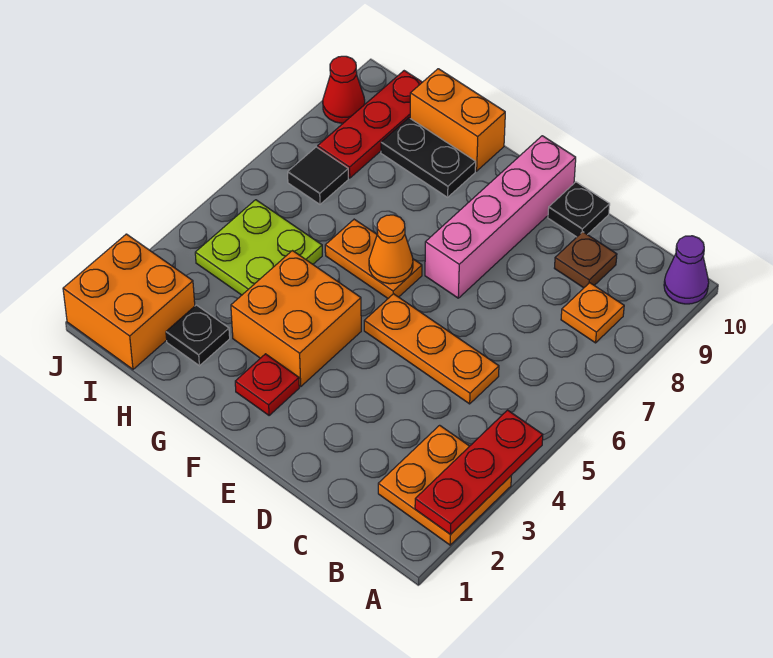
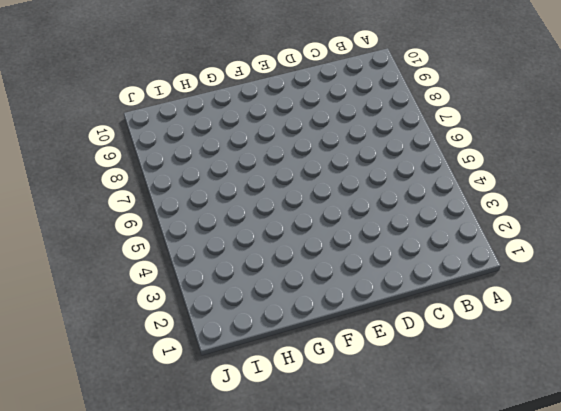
none -> orange plate A2:B3 level 1
none -> purple cone A10 level 1
none -> orange plate B8 level 1

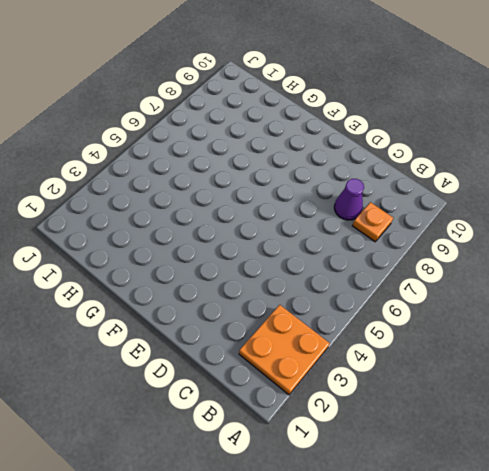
purple cone C8 level 1 -> purple cone A10 level 1
none -> orange plate C5:E5 level 1
none -> brown plate C9 level 1
none -> black plate D10 level 1

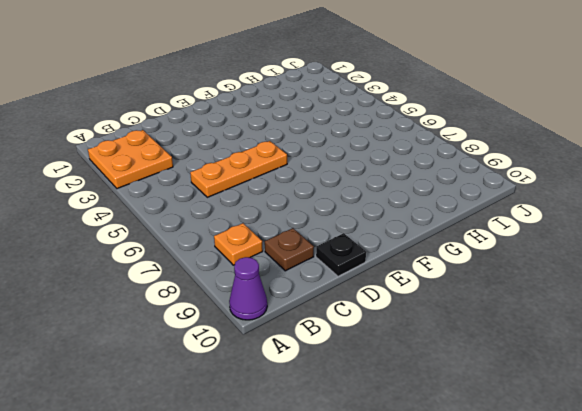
none -> pink brick E7:E10 level 1
none -> red plate F2 level 1
none -> orange brick F3:G4 level 1

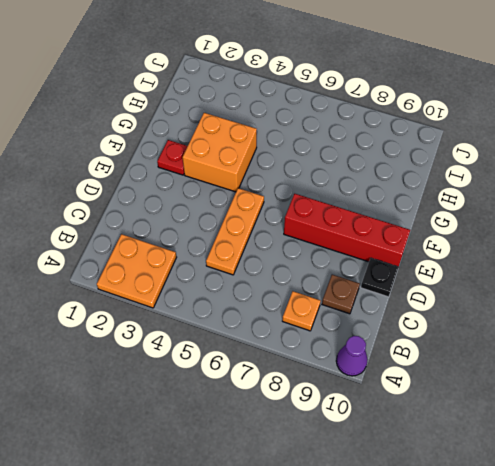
red brick E7:E10 level 1 -> pink brick E7:E10 level 1
none -> orange plate F6:G6 level 1
none -> black plate G9:H9 level 1
none -> orange brick G10:H10 level 1

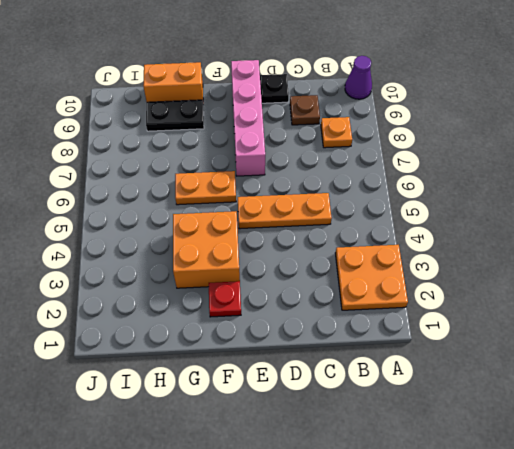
none -> black plate H2 level 1
none -> lime plate H4:I5 level 1
none -> orange brick I1:J2 level 1

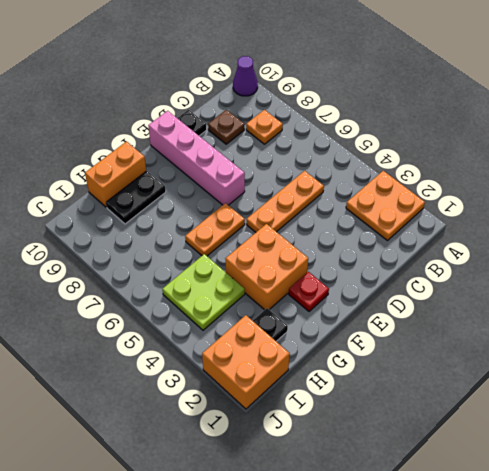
none -> black tile I7 level 1
none -> red plate I8:I10 level 1
none -> red cone J9 level 1

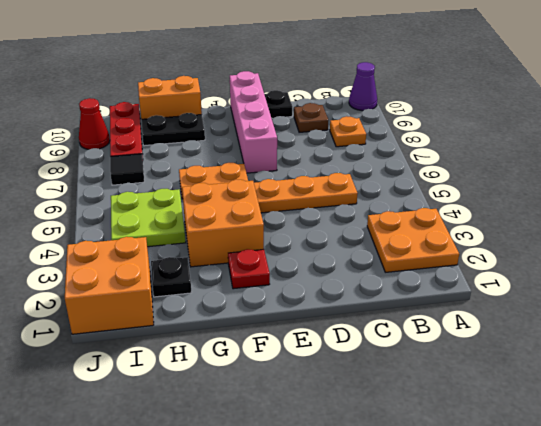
none -> red plate A2:A4 level 2
none -> orange cone F6 level 2

